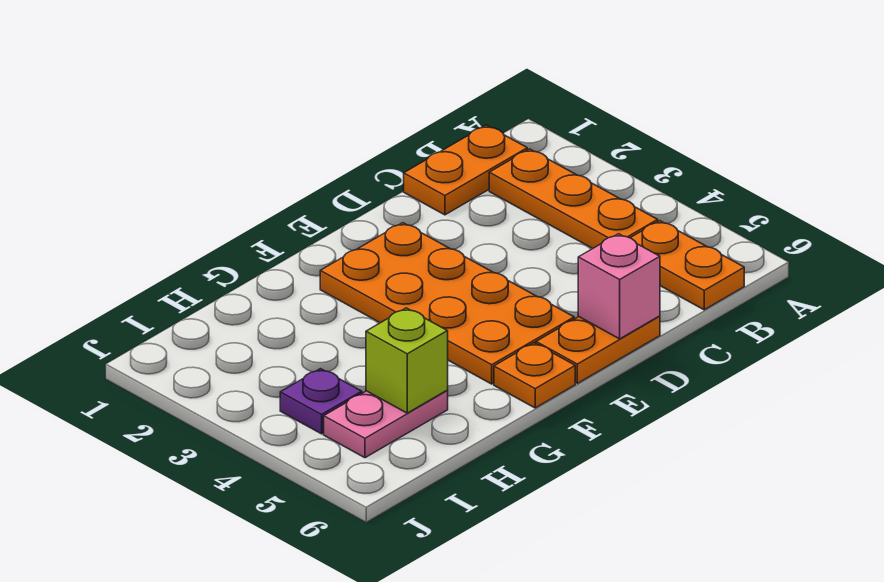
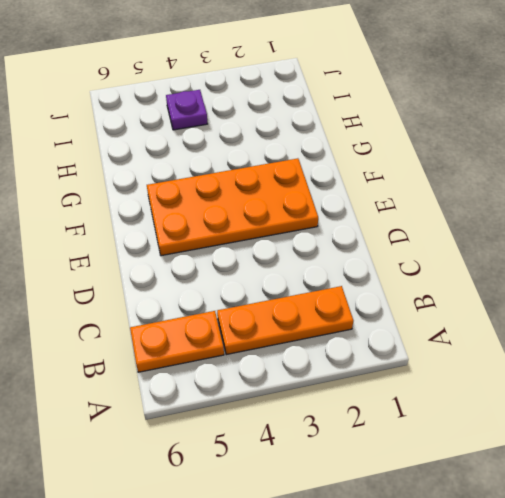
none -> orange plate B1:C1 level 1
none -> orange plate D6:E6 level 1

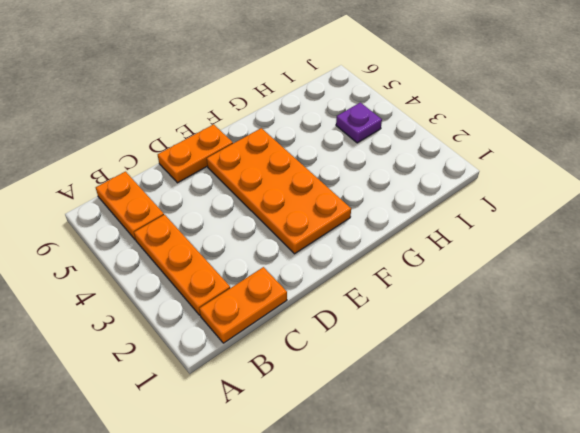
none -> orange plate F6 level 1
none -> pink plate H5:I5 level 1

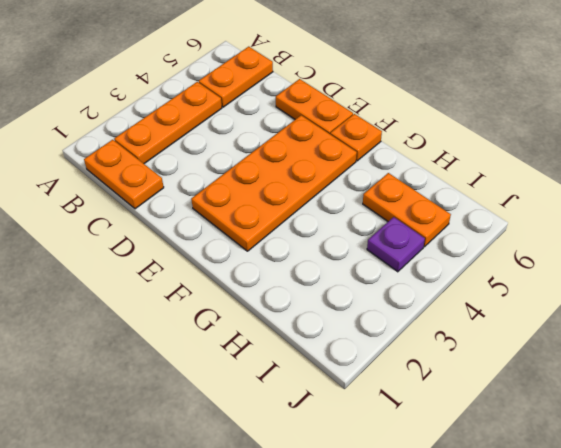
orange plate H5:I5 level 1 -> pink plate H5:I5 level 1
none -> pink brick D6 level 2
none -> lime brick H5 level 2

